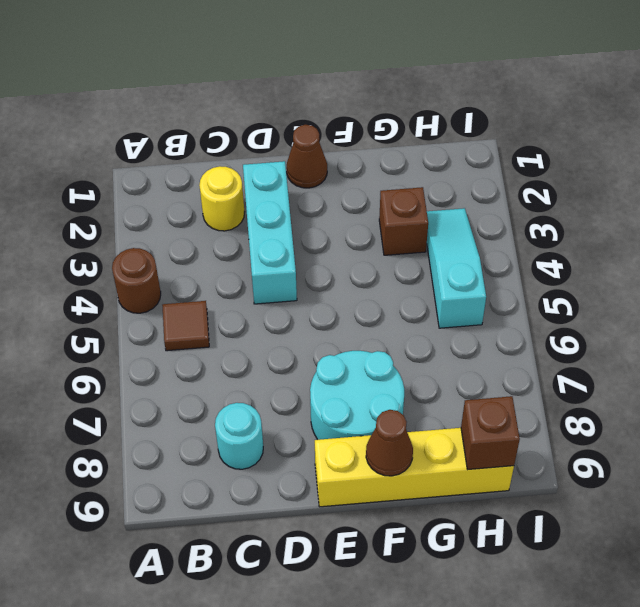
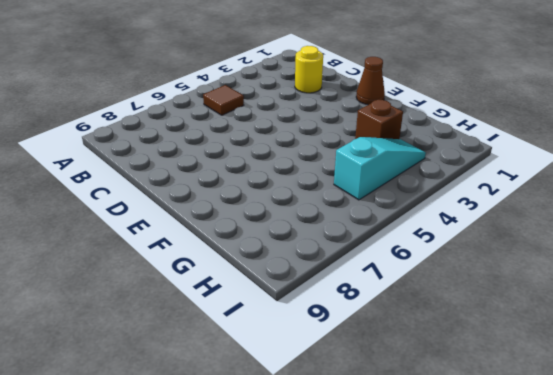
none -> brown round brick A4 level 1
none -> cyan round brick C8 level 1
none -> cyan brick D2:D4 level 1

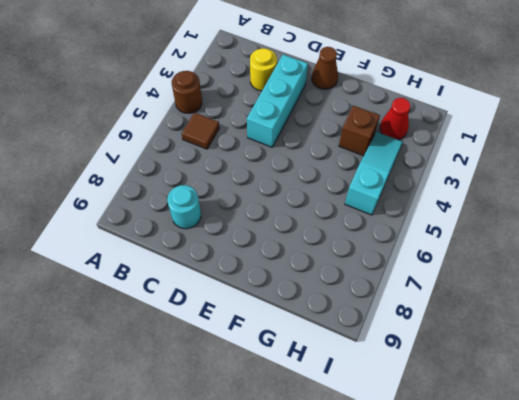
red cone H2 level 1 -> none
none -> cyan round brick E7:F8 level 1
none -> yellow brick E9:H9 level 1
none -> brown cone F9 level 2

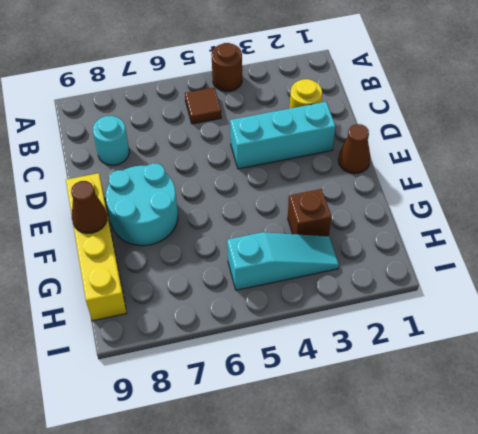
none -> brown brick H9 level 2

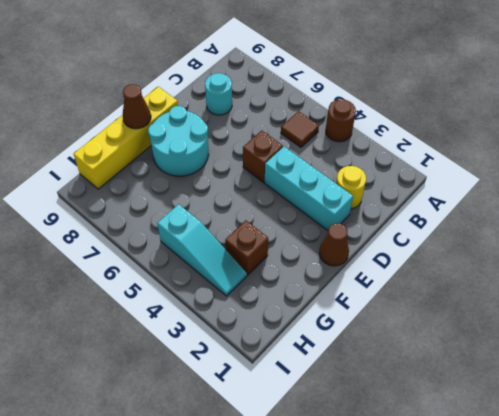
brown brick D5 level 1 -> brown brick H9 level 2

